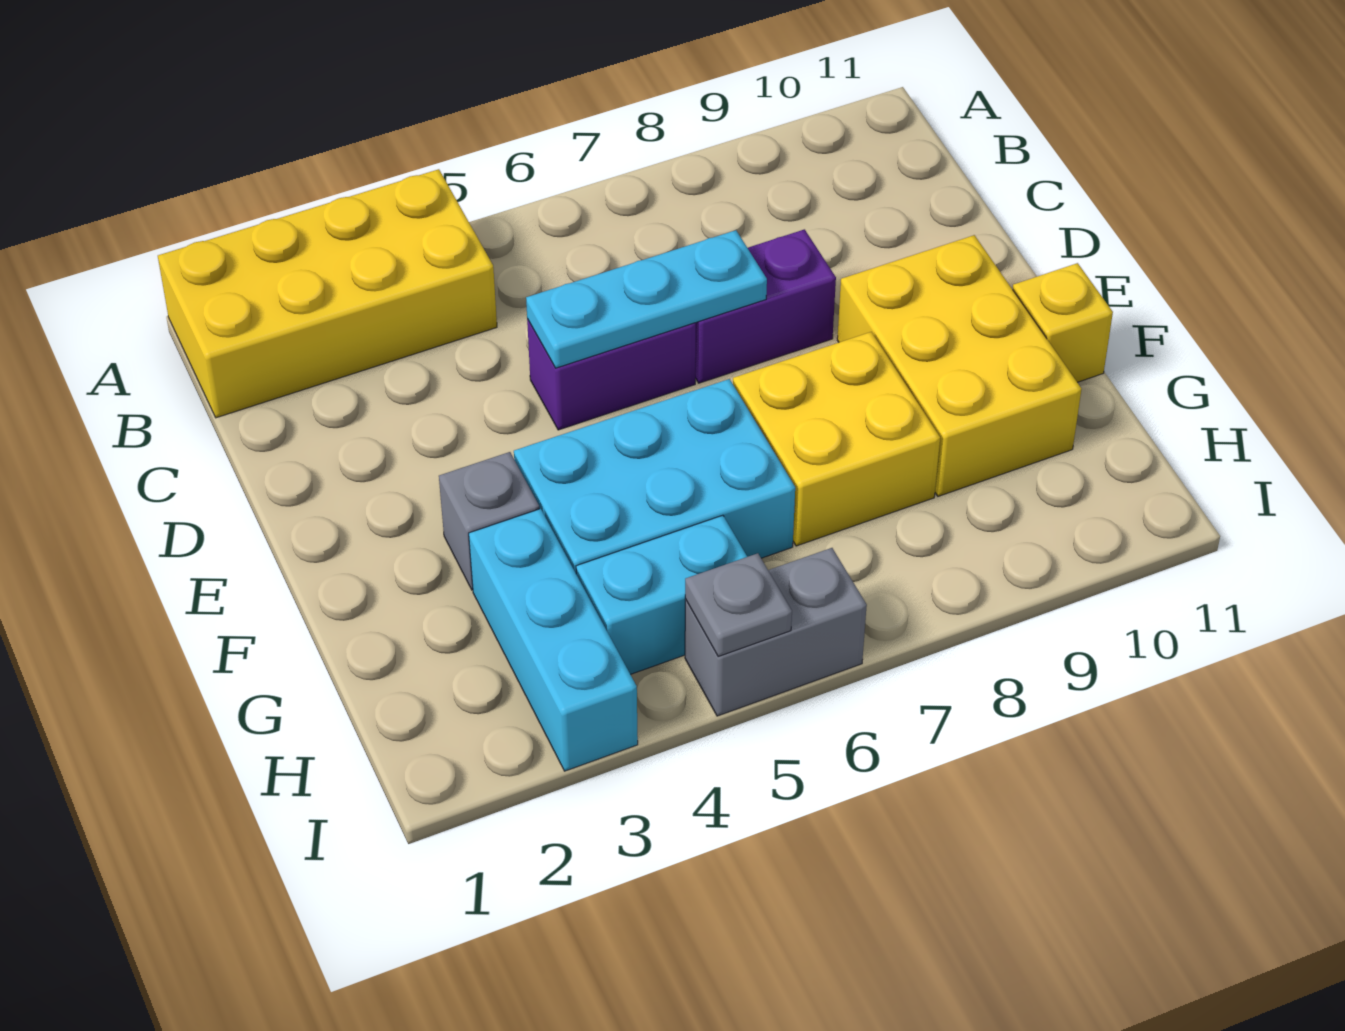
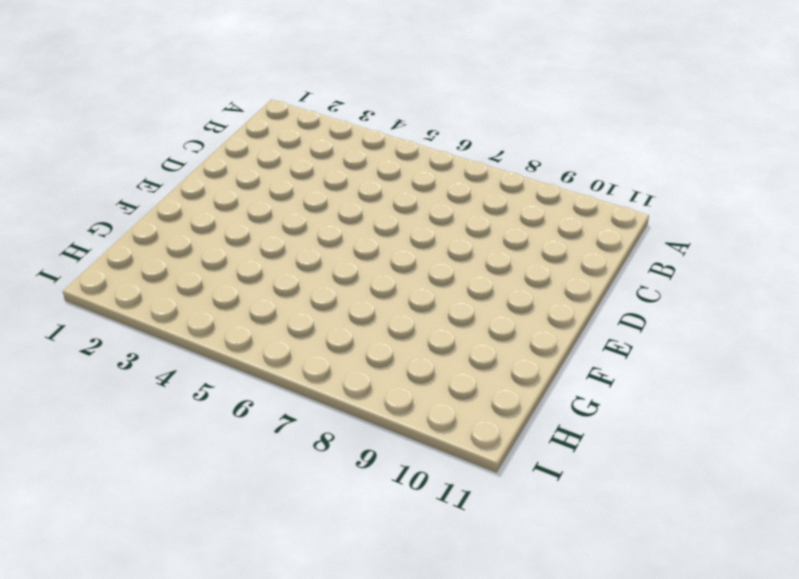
none -> yellow brick A1:B4 level 1
none -> purple brick D5:D6 level 1
none -> purple brick D7:D8 level 1

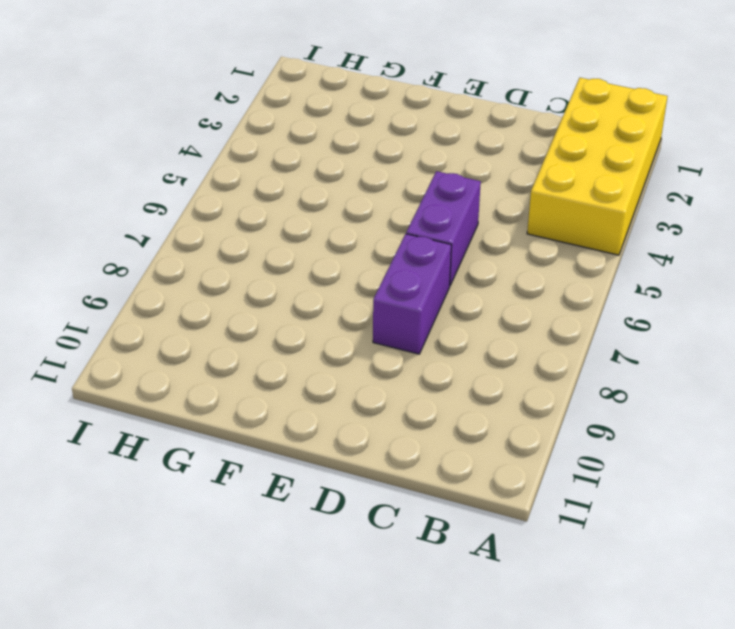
none -> yellow brick E9:G10 level 1
none -> grey brick F3 level 1
none -> cyan brick F4:G6 level 1

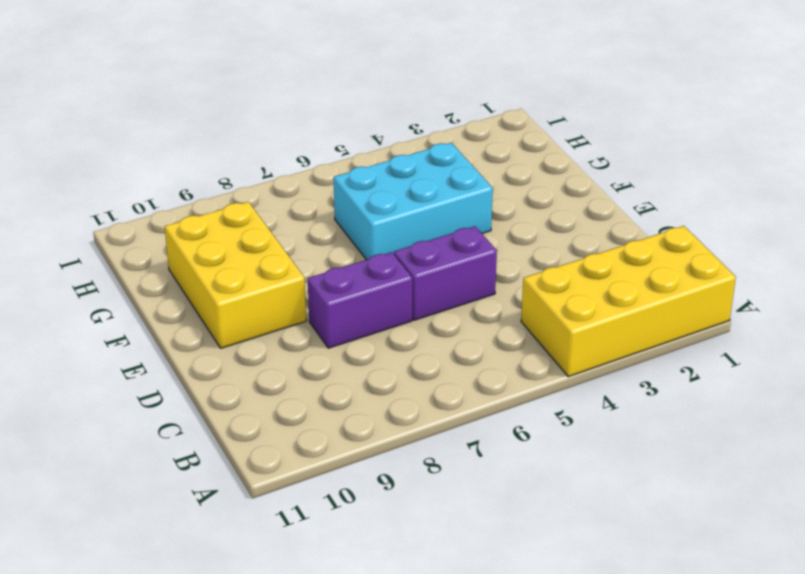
none -> grey brick F3 level 1
none -> yellow brick F7:G8 level 1
none -> yellow brick F11 level 1

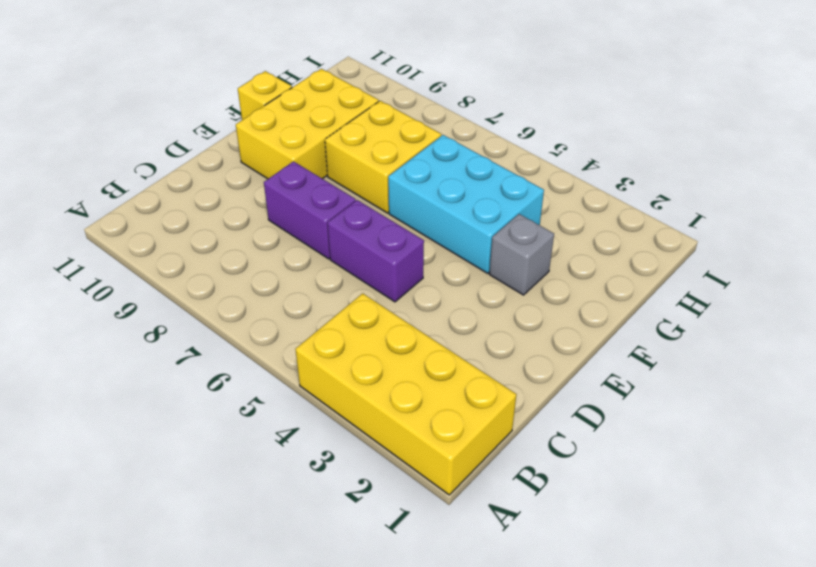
none -> cyan brick G3:I3 level 1
none -> cyan brick H4:H5 level 1
none -> grey brick I5:I6 level 1

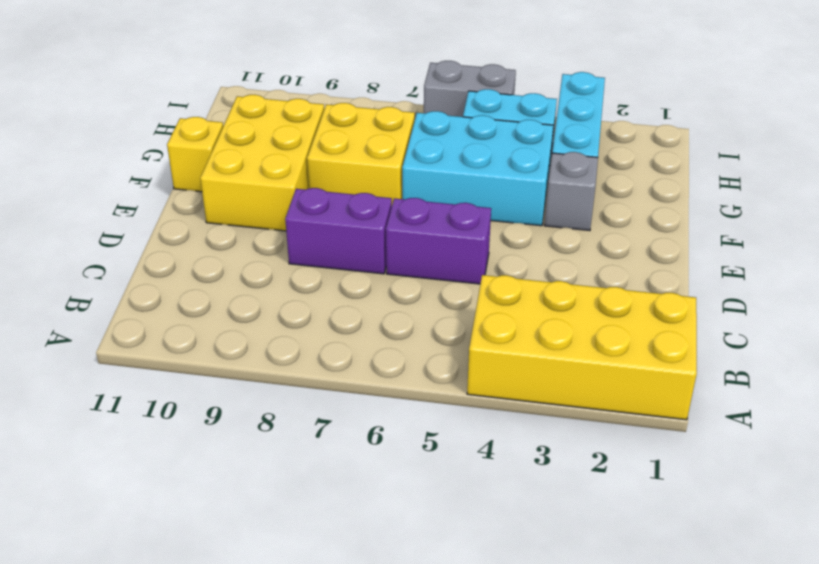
none -> cyan plate D5:D7 level 2
none -> grey plate I5 level 2

